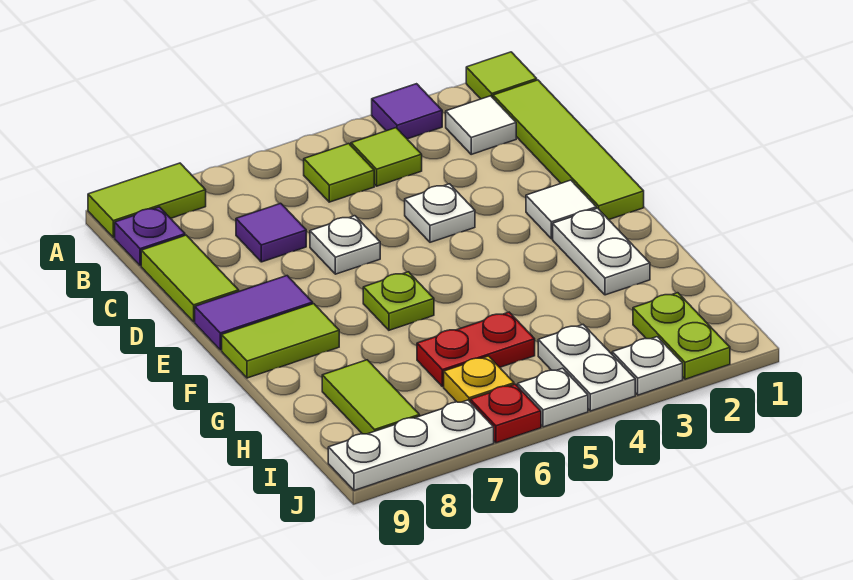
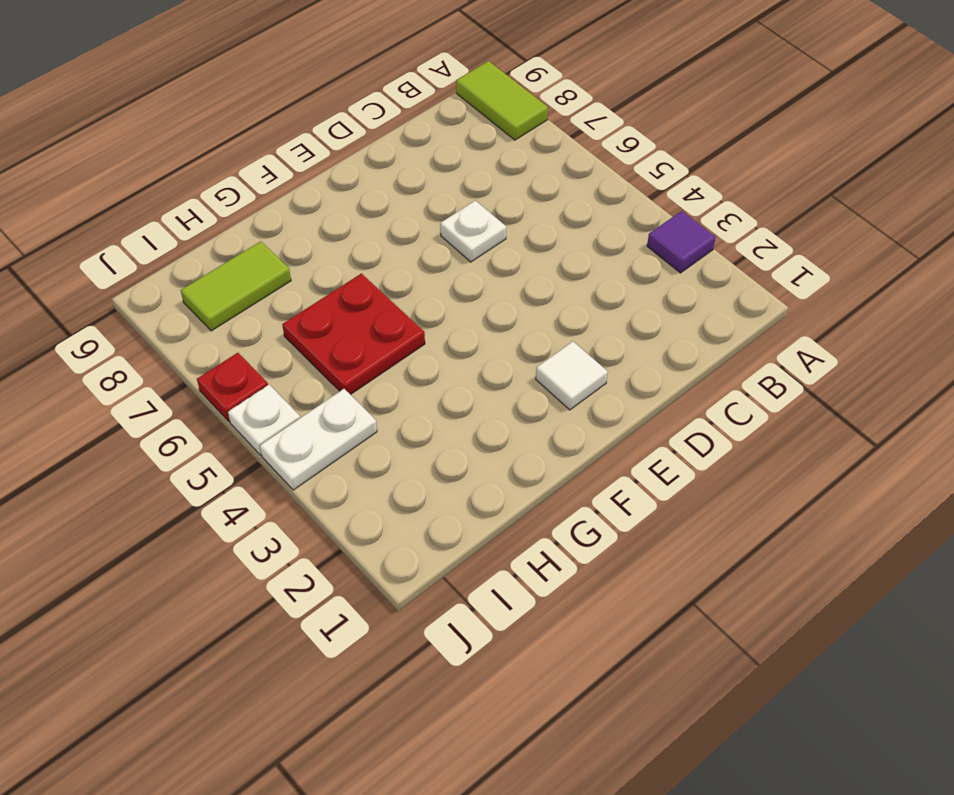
red plate G5:H6 level 1 -> red plate H5:H6 level 1
none -> lime tile A1 level 1
none -> lime tile B1:E1 level 1
none -> white tile B2 level 1

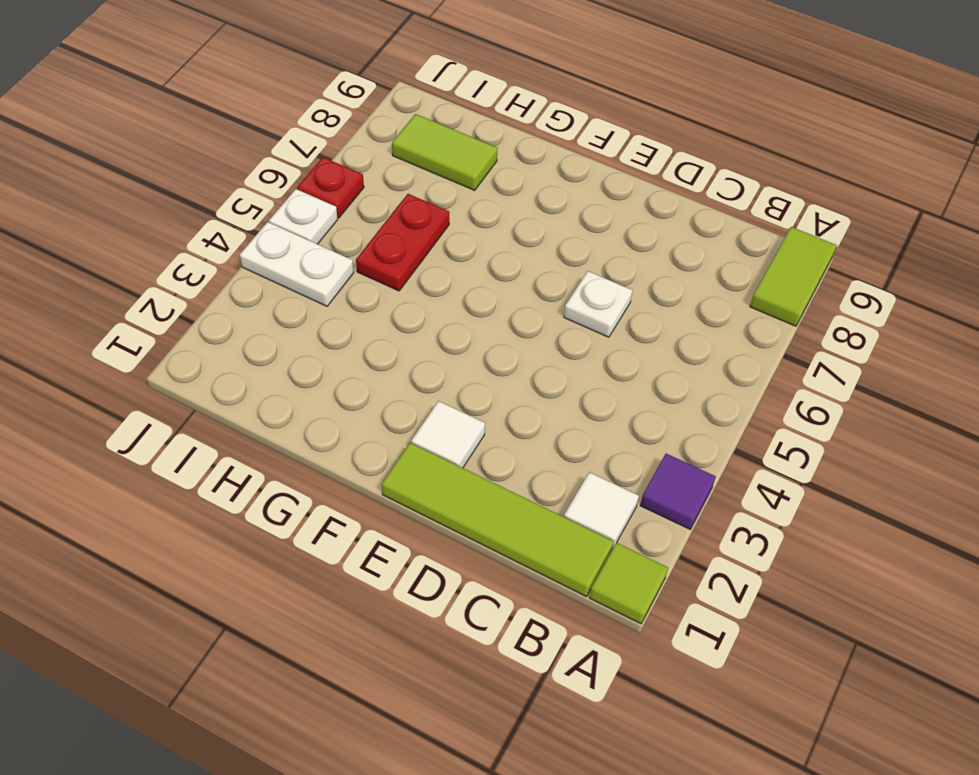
none -> lime tile B4 level 1
none -> lime tile B5 level 1
none -> purple plate B9 level 1

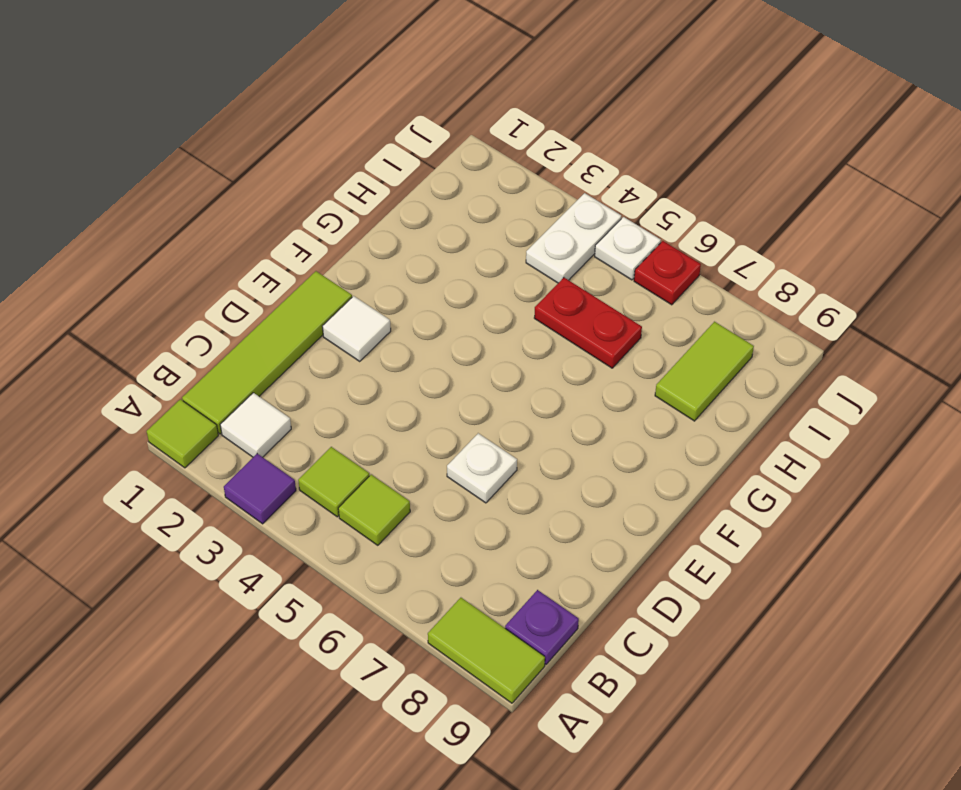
none -> purple tile C7 level 1
none -> lime tile C9:D9 level 1
none -> white plate D4 level 1

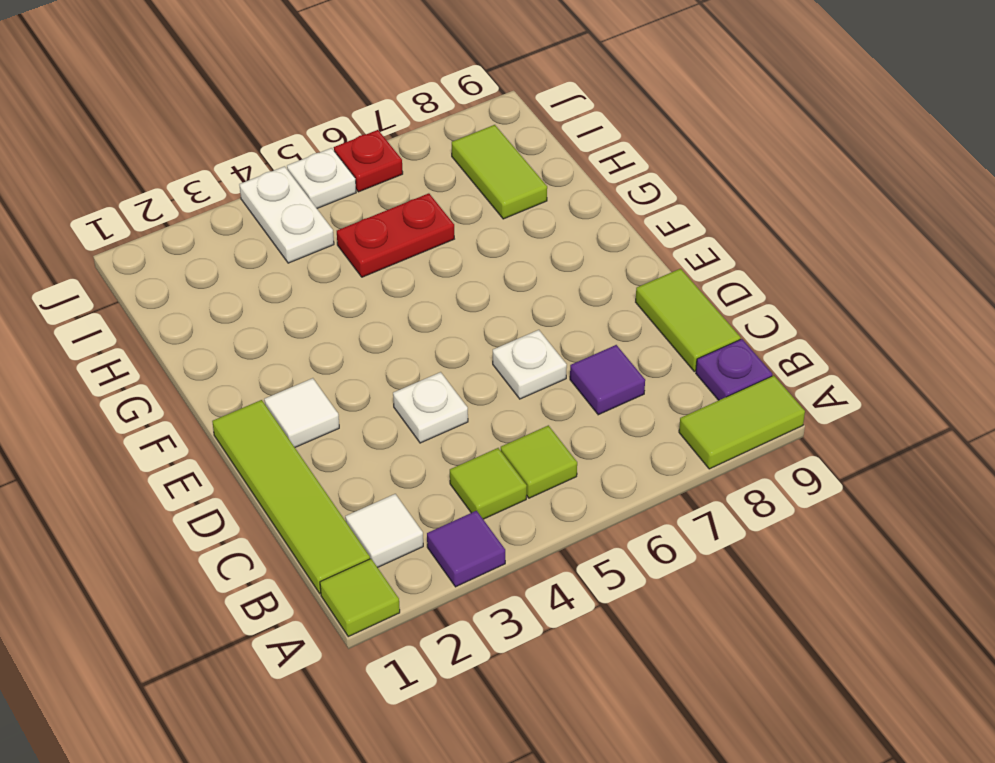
none -> purple tile E8:E9 level 1
none -> white plate F2:G2 level 1
none -> lime plate F6 level 1

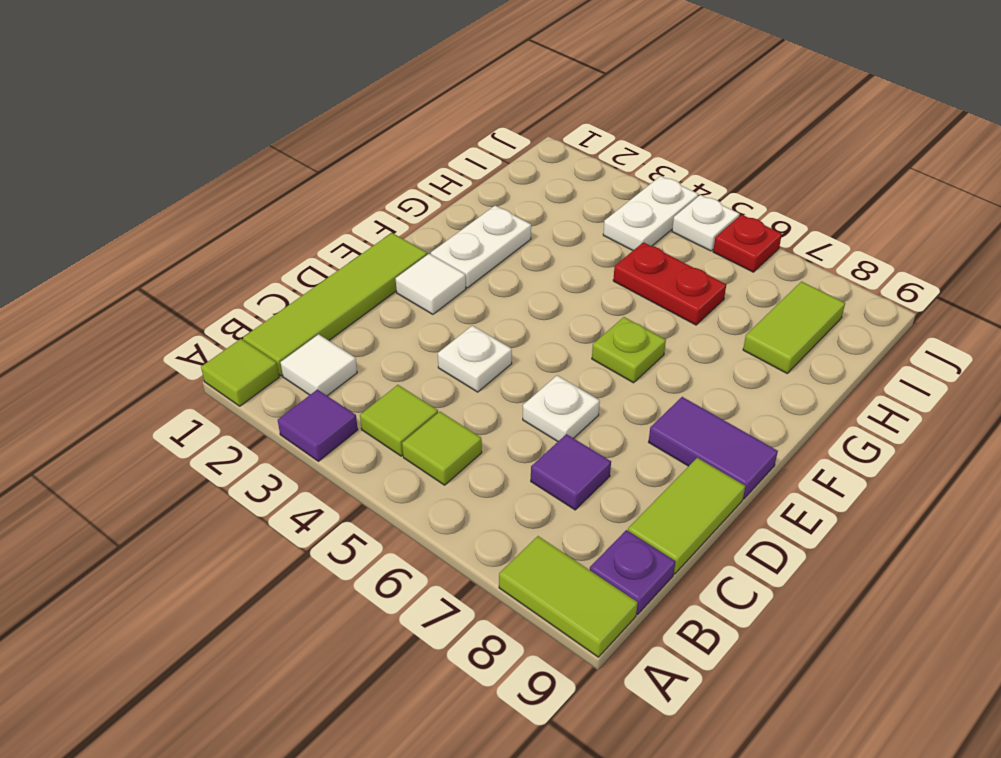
none -> lime tile F8:F9 level 1
none -> lime plate I2:J2 level 1
none -> yellow plate I6 level 1

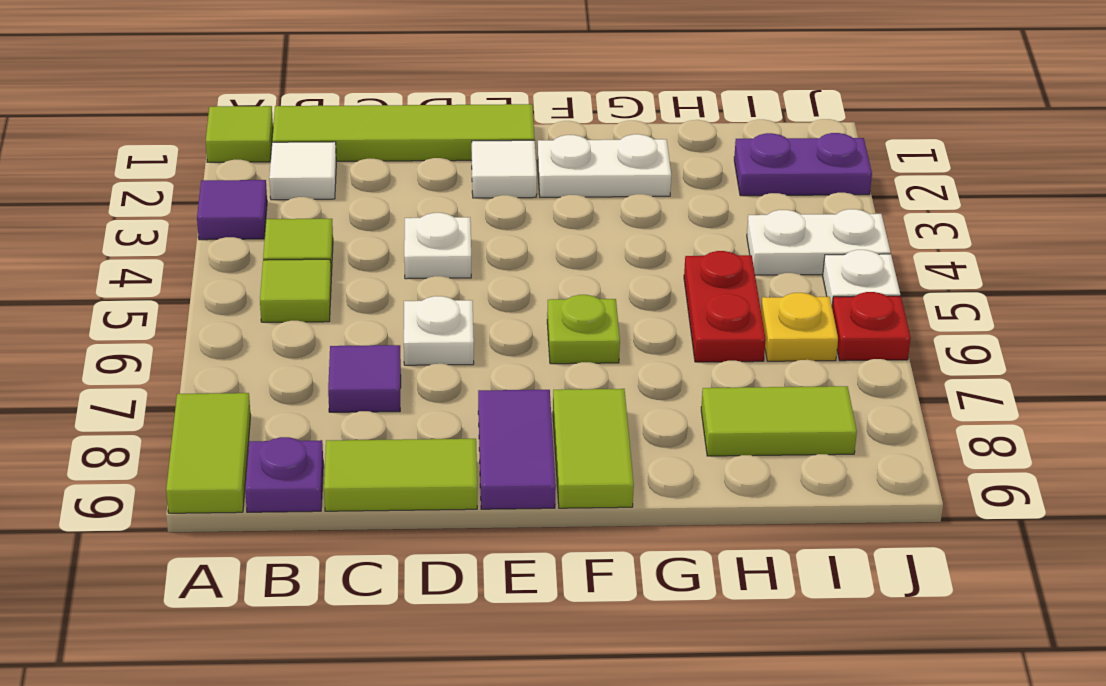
purple plate I2:J2 level 1 -> lime plate I2:J2 level 1
none -> white plate J3 level 1
none -> white plate J7:J9 level 1

